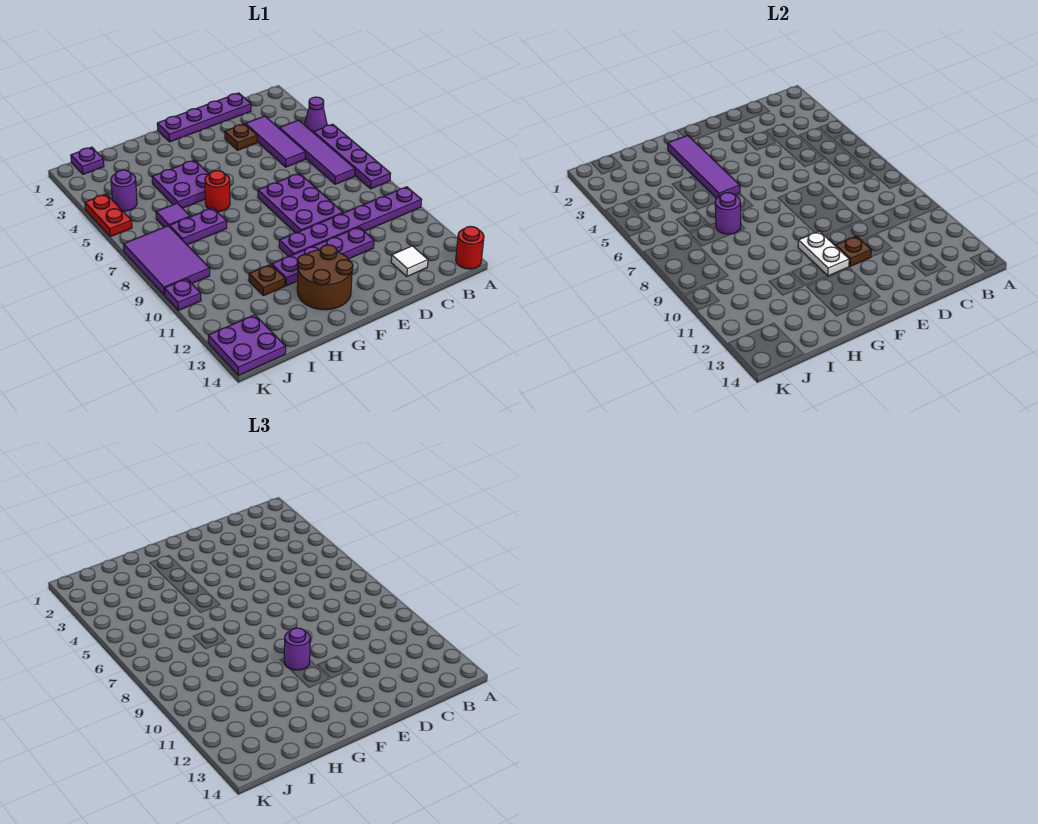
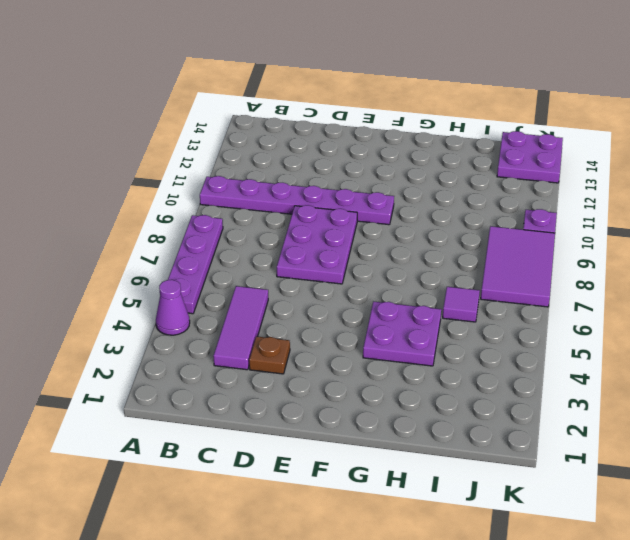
none -> red round brick A14 level 1
none -> purple tile B4:B7 level 1
none -> purple plate C1:F1 level 1

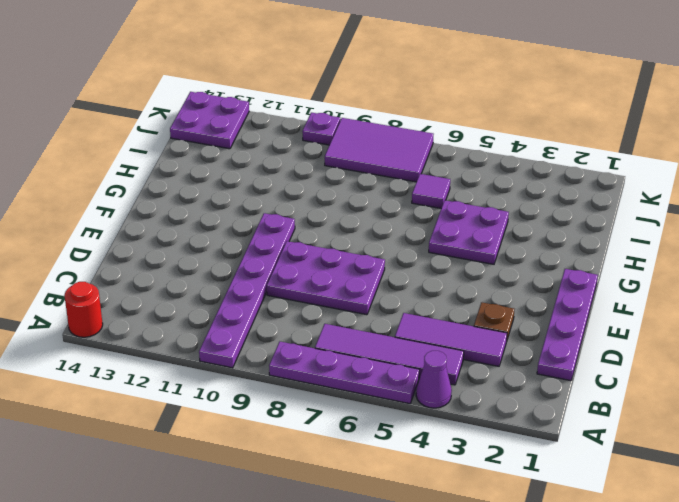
none -> white tile C13 level 1
none -> purple plate D11:G11 level 1
none -> brown round brick F12:G13 level 1

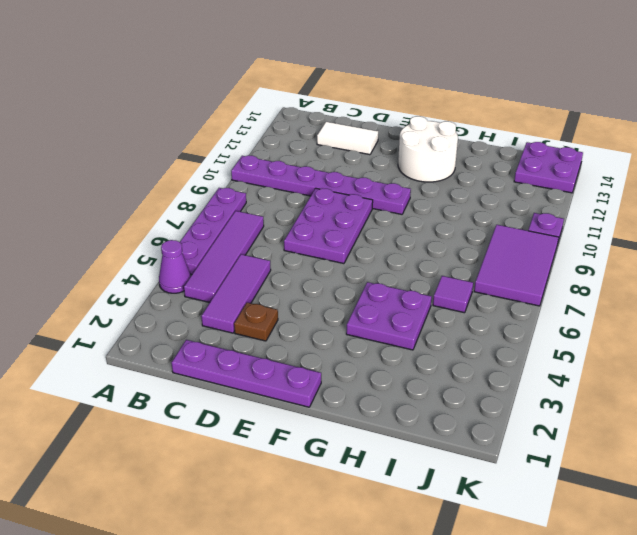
white tile C13:D13 level 1 -> white tile C13 level 1
white round brick F12:G13 level 1 -> brown round brick F12:G13 level 1
none -> red round brick A14 level 1
none -> purple plate D11:G11 level 1
none -> red round brick G6 level 1

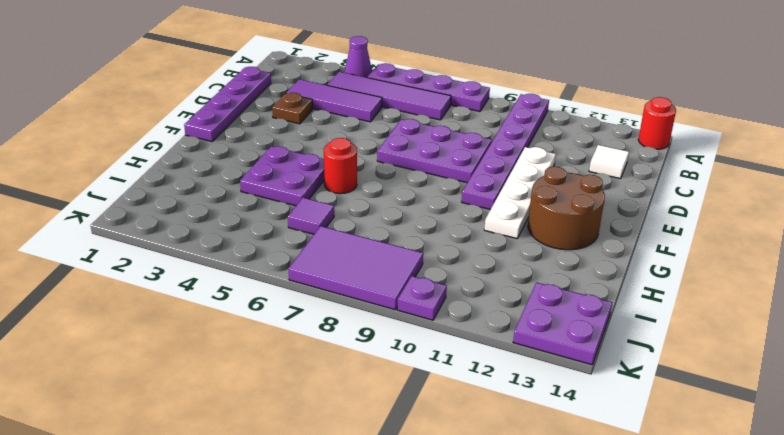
white plate D11:G11 level 1 -> purple plate D11:G11 level 1
none -> purple plate H7:I7 level 1
none -> brown plate H11 level 1
none -> purple plate J1 level 1

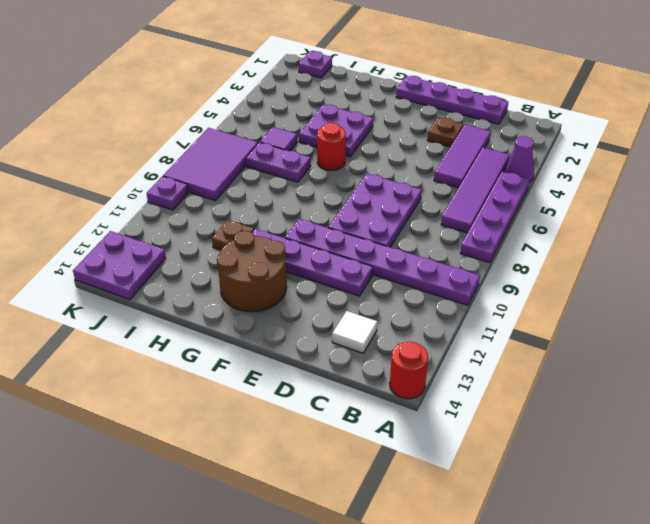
none -> purple round brick J4 level 1
none -> red plate K4:K5 level 1
none -> brown plate E11 level 2

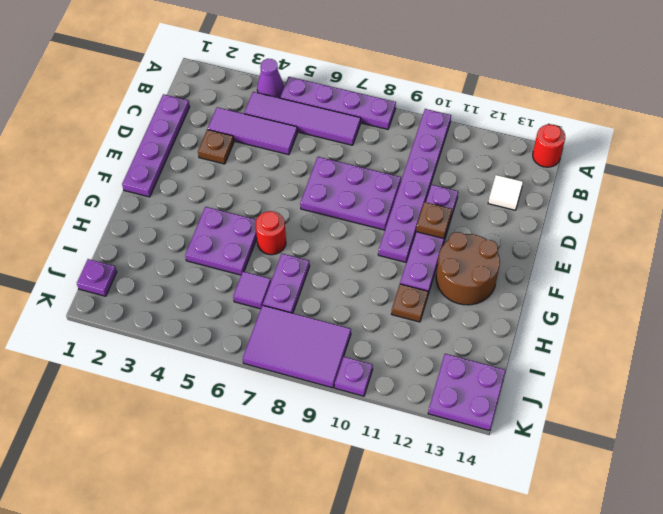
none -> purple round brick J4 level 1
none -> red plate K4:K5 level 1
none -> white plate F10:F11 level 2

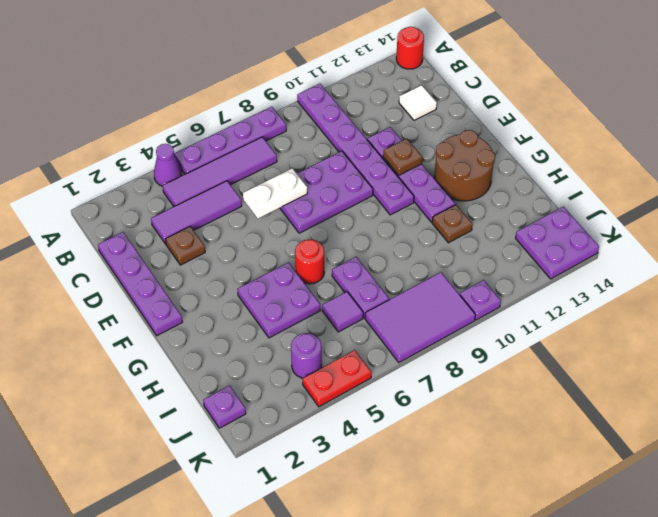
white plate D6:D7 level 2 -> white plate F10:F11 level 2
none -> purple tile G2:G5 level 2
none -> purple round brick H7 level 2
none -> purple round brick F10 level 3

